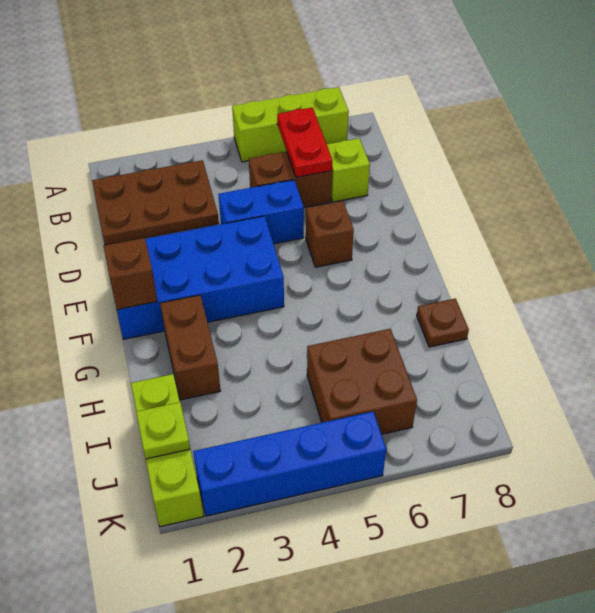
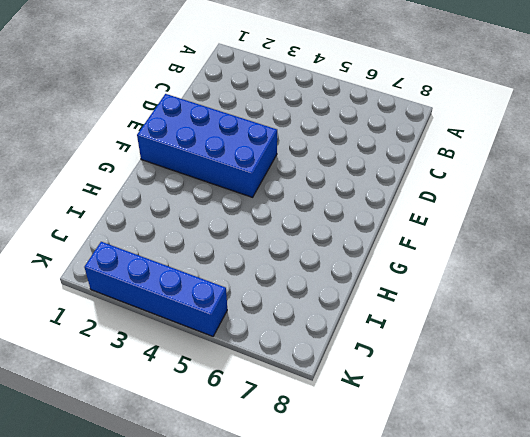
none -> lime brick A5:A7 level 1
none -> brown plate B1:C3 level 1
none -> brown brick C5:C6 level 1

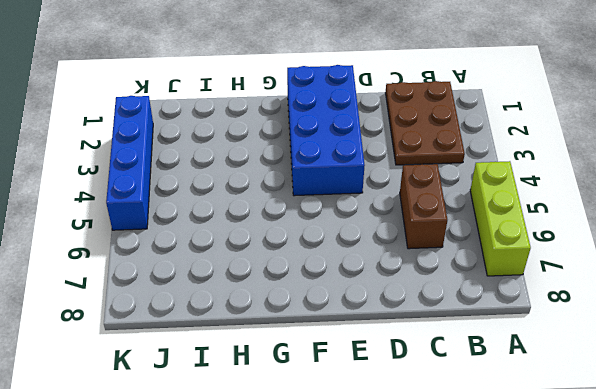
none -> lime brick C7 level 1
none -> blue brick D4:D5 level 1
none -> brown brick E6 level 1

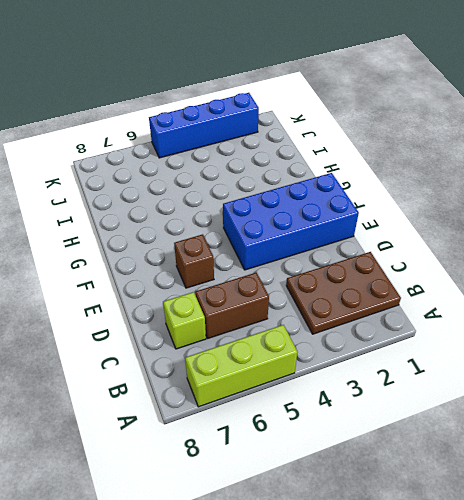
none -> blue brick D4:D5 level 1
none -> brown brick G2:H2 level 1
none -> brown plate H8 level 1

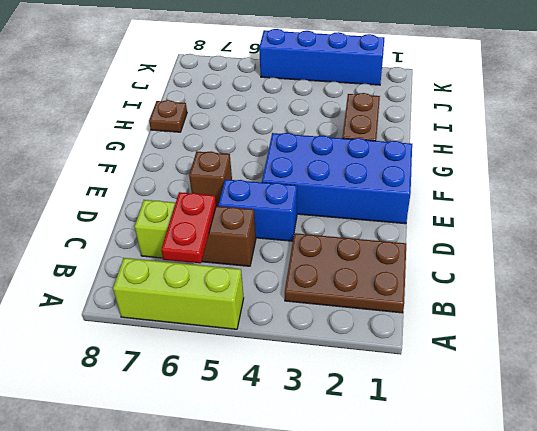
none -> lime brick I1:K1 level 1
none -> brown brick I5:J6 level 1
none -> brown brick F1 level 2

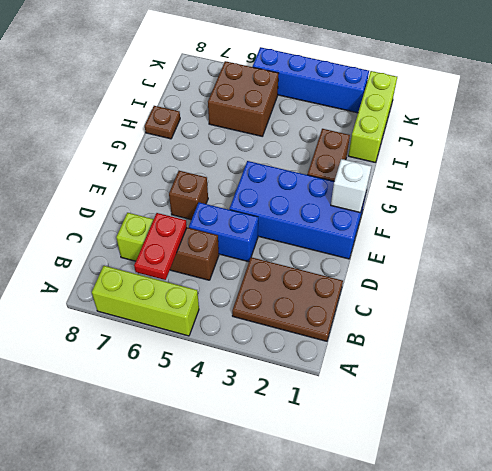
white brick F1 level 2 -> brown brick F1 level 2
none -> lime plate J1 level 2

